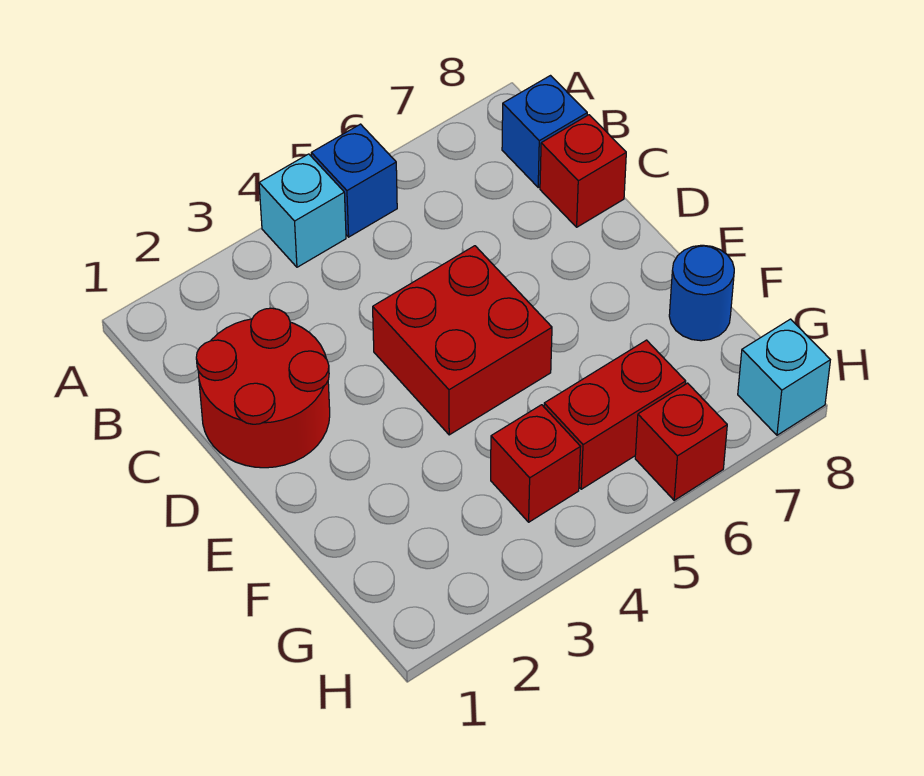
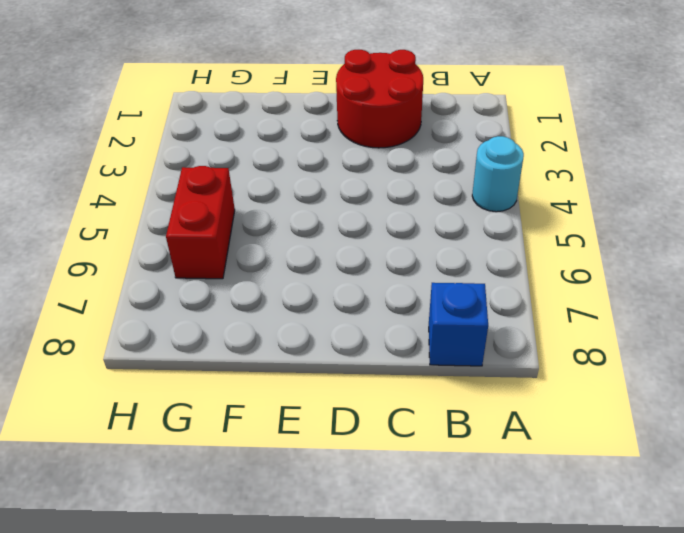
cyan round brick A4 level 1 -> cyan brick A4 level 1
none -> blue brick A5 level 1
none -> red brick C8 level 1

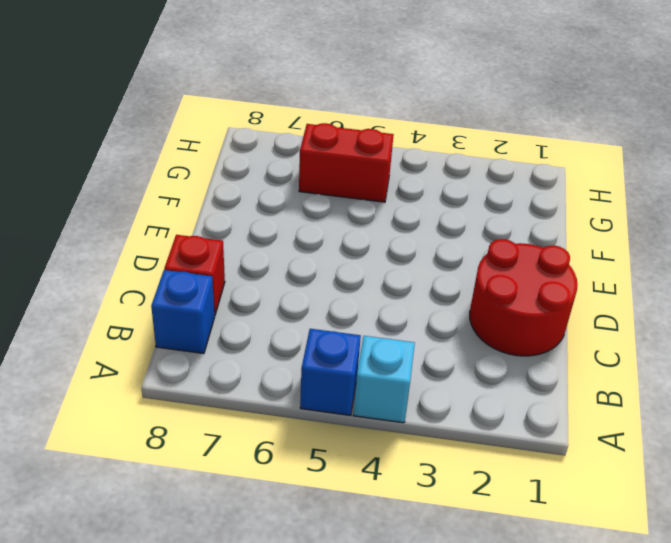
none -> red brick D4:E5 level 1
none -> blue round brick F8 level 1

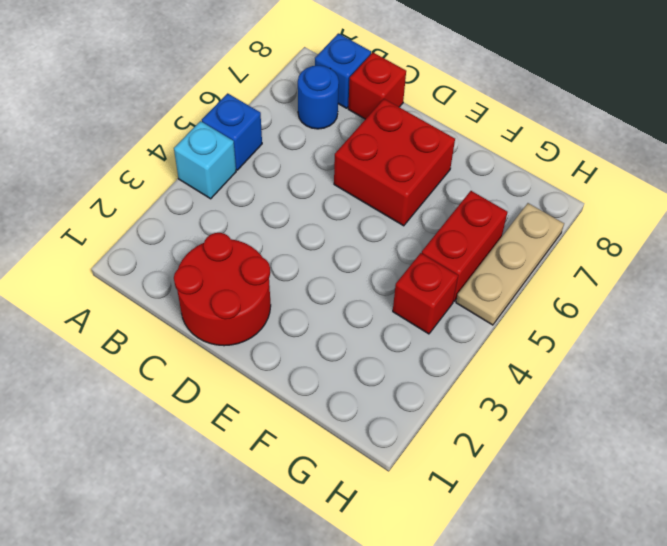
blue round brick B7 level 1 -> blue round brick F8 level 1
red brick D6:E7 level 1 -> red brick D4:E5 level 1
tan plate H5:H7 level 1 -> red brick H6 level 1
none -> cyan brick H8 level 1

